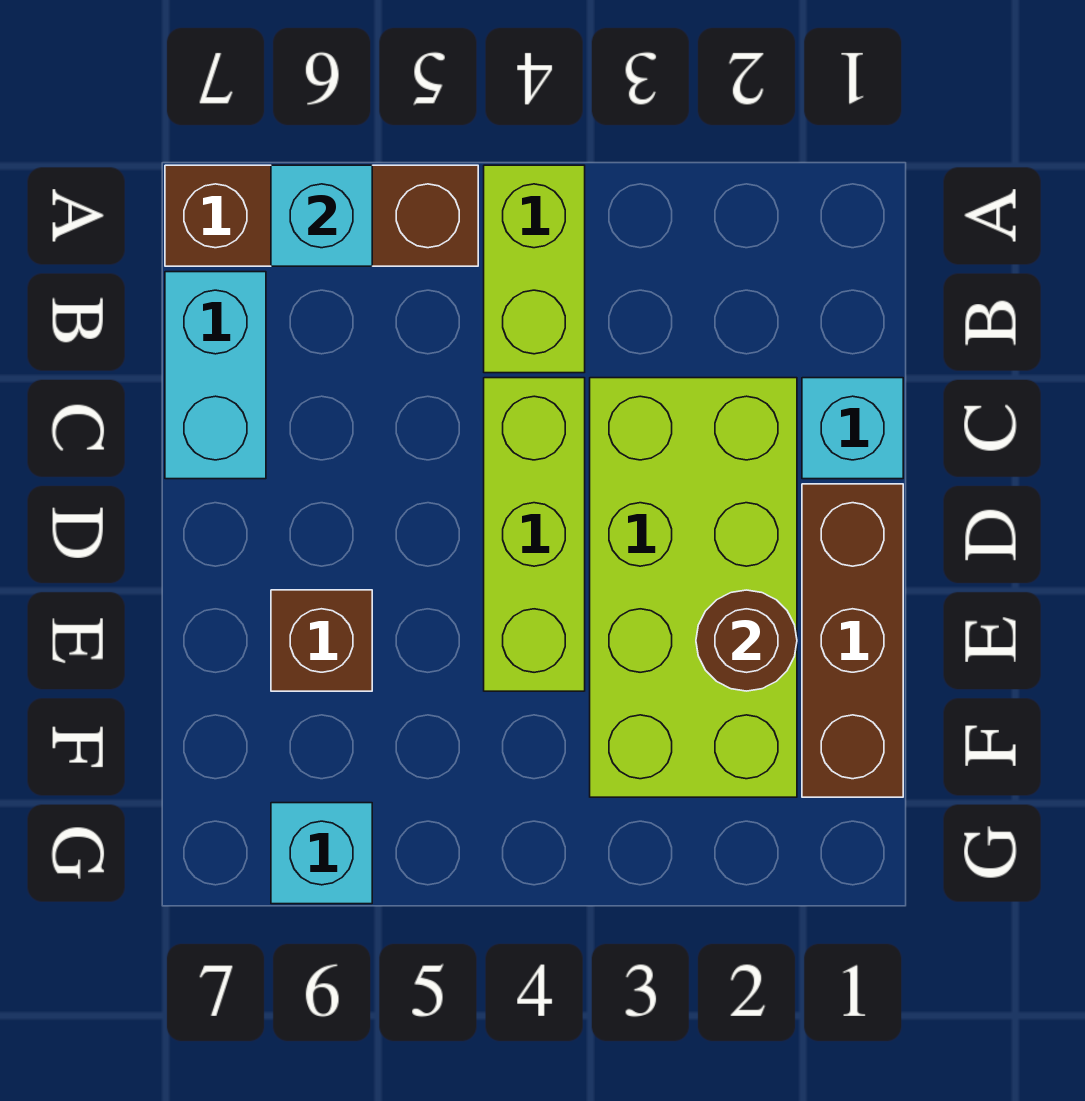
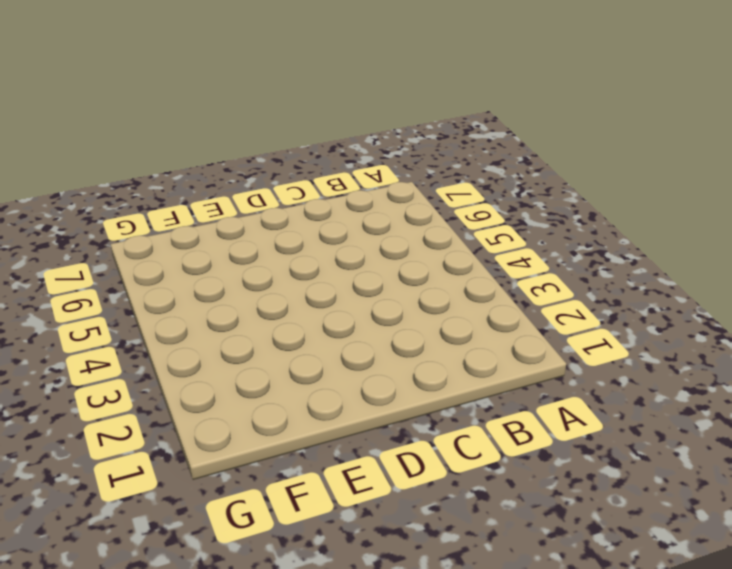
none -> lime brick A4:B4 level 1
none -> brown brick A5:A7 level 1

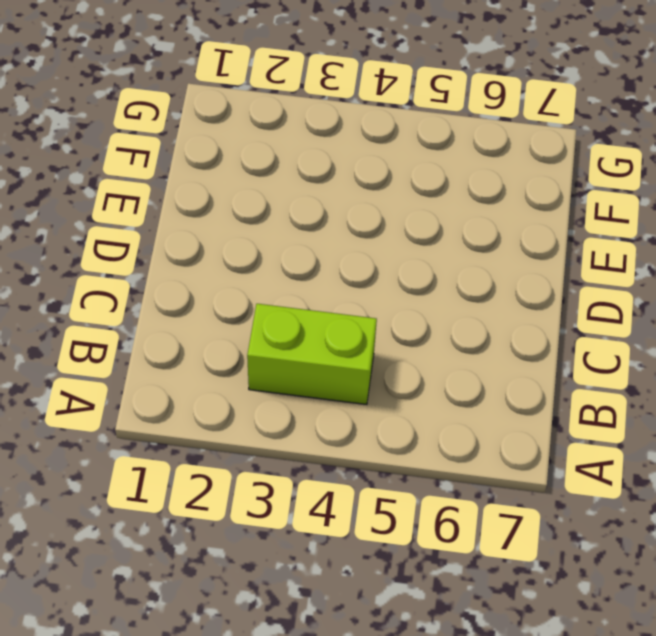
lime brick B3:B4 level 1 -> lime brick A4:B4 level 1
none -> brown brick A5:A7 level 1
none -> cyan brick B7:C7 level 1

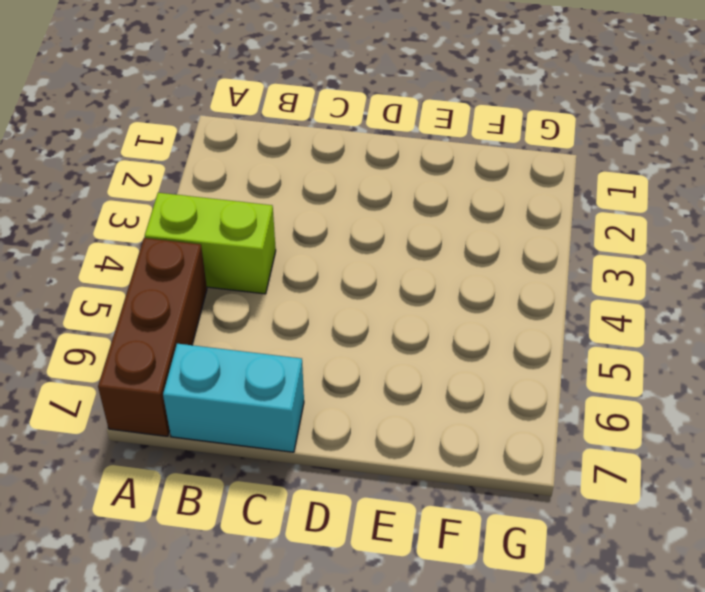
none -> cyan brick C1 level 1
none -> lime brick C2:F3 level 1

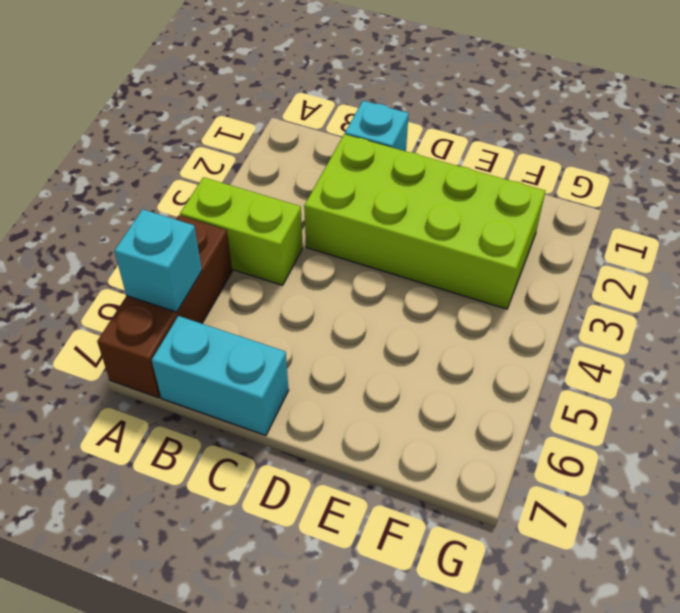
none -> lime brick C4:E4 level 1
none -> brown brick D1:F1 level 1

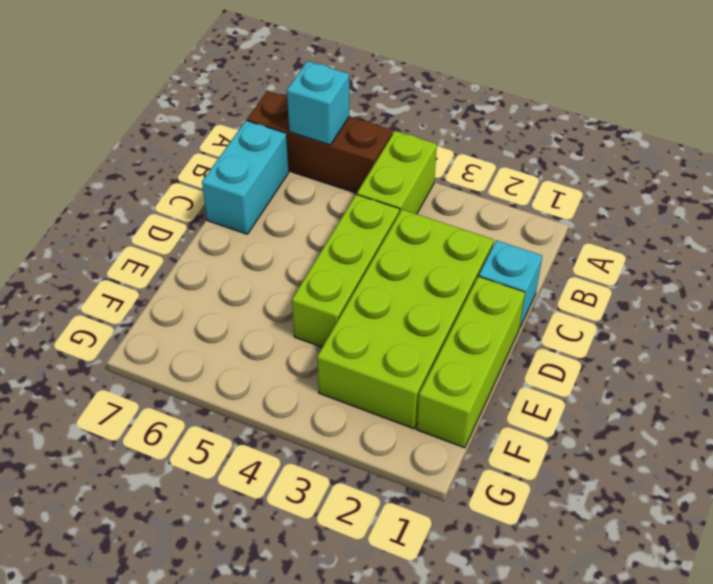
lime brick D1:F1 level 1 -> brown brick D1:F1 level 1
none -> brown brick E6 level 1
none -> cyan brick G6 level 1

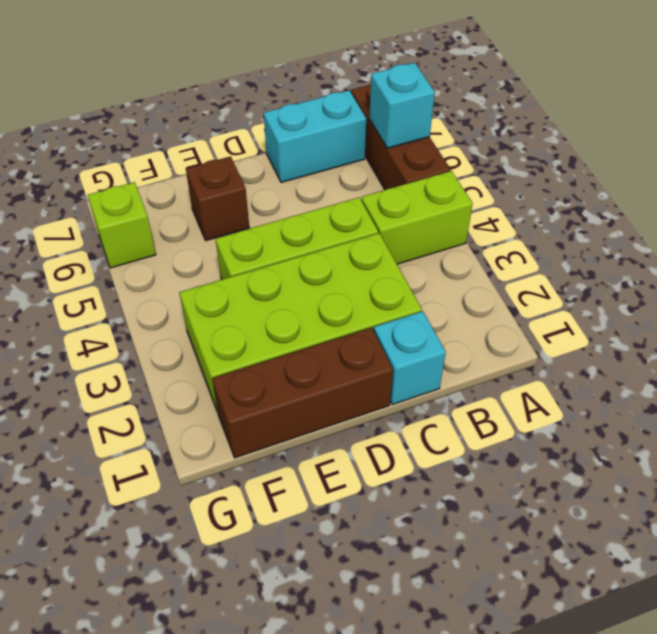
lime brick G6 level 1 -> cyan brick G6 level 1
none -> brown round brick E2 level 2

